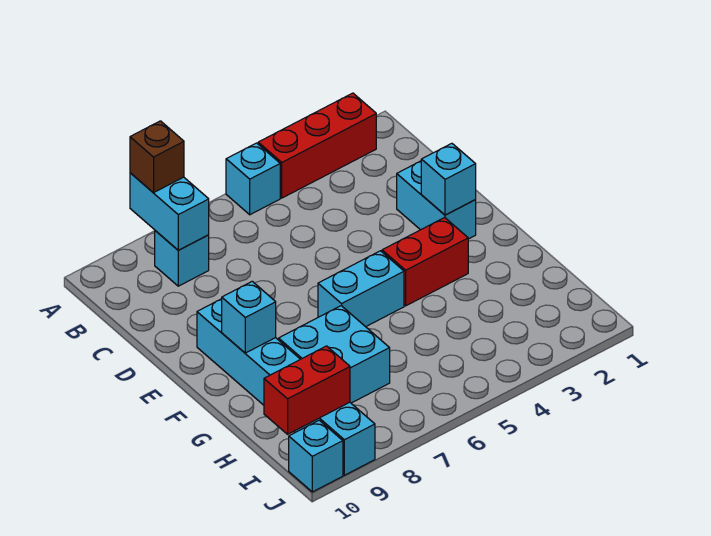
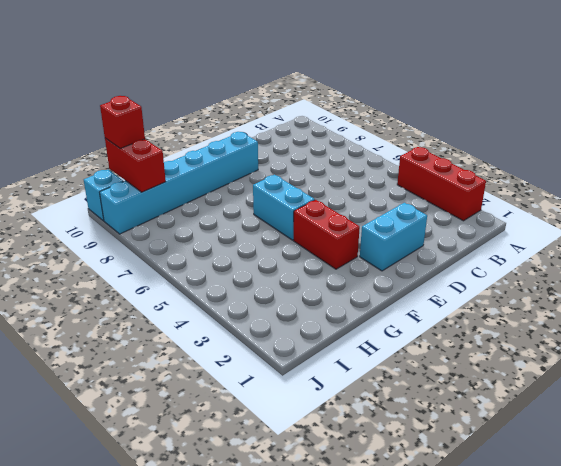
red brick I10 level 3 -> none
none -> cyan brick A5 level 1
none -> cyan brick B8 level 1
none -> cyan brick G7:H8 level 1

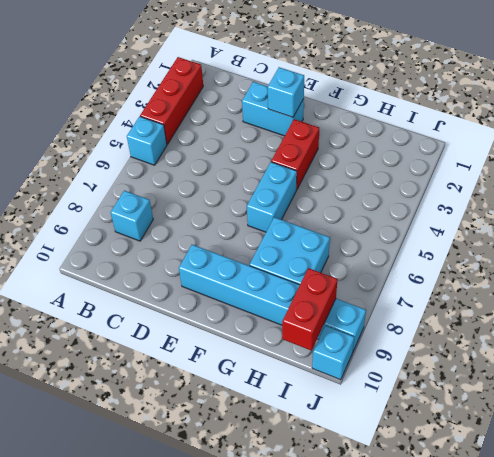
none -> cyan brick A8:B8 level 2
none -> cyan brick F9 level 2
none -> brown brick A8 level 3

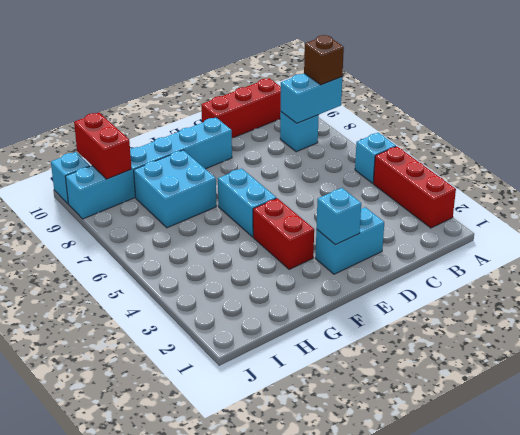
red brick B10:D10 level 1 -> none
none -> cyan brick F9 level 2

